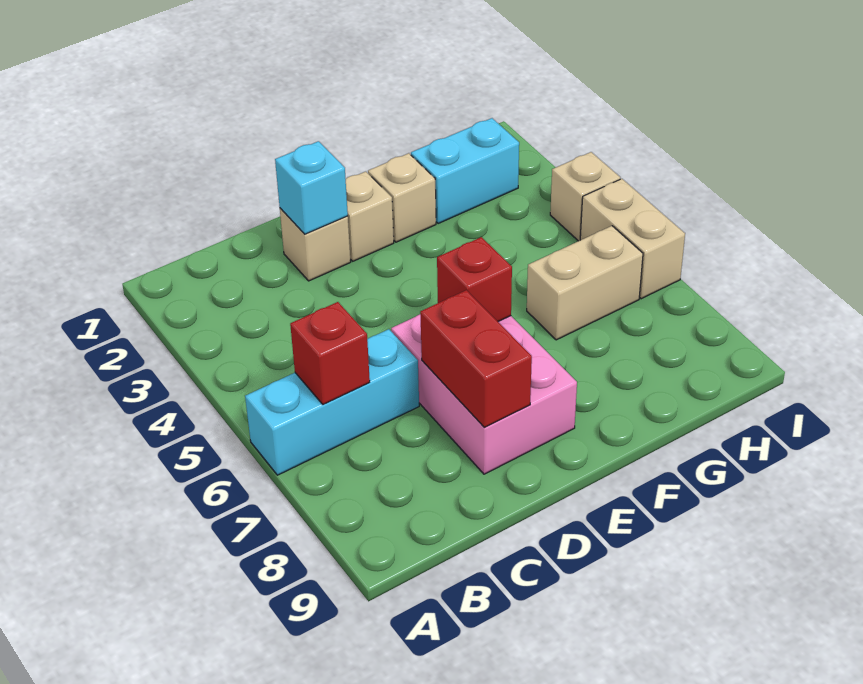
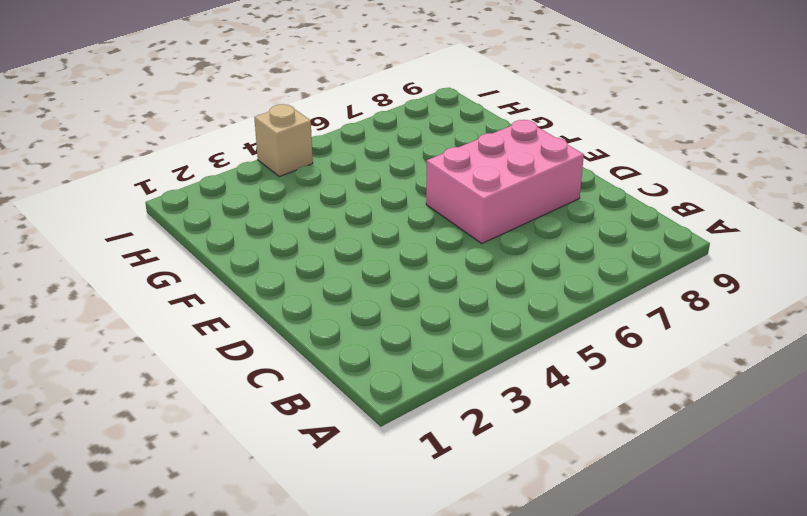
none -> cyan brick A6:C6 level 1
none -> tan brick D2 level 1
none -> tan brick E2 level 1

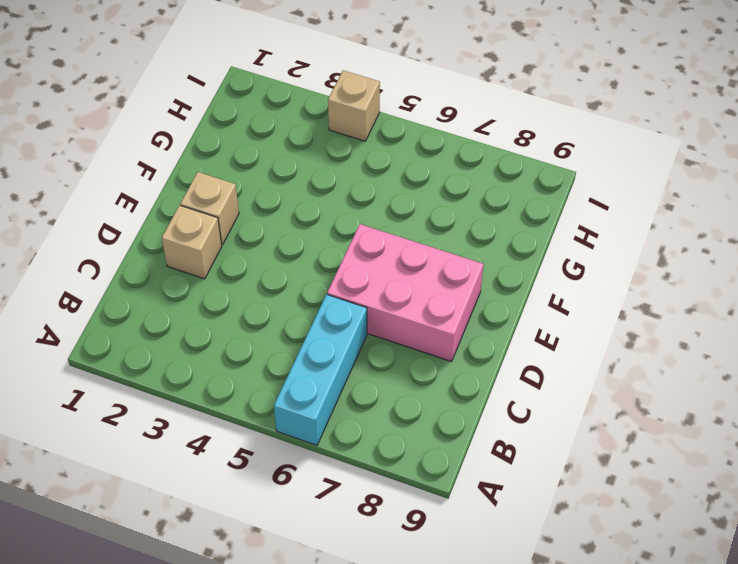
none -> tan brick F2 level 1
none -> cyan brick G2:H2 level 1
none -> tan brick G6:H6 level 1

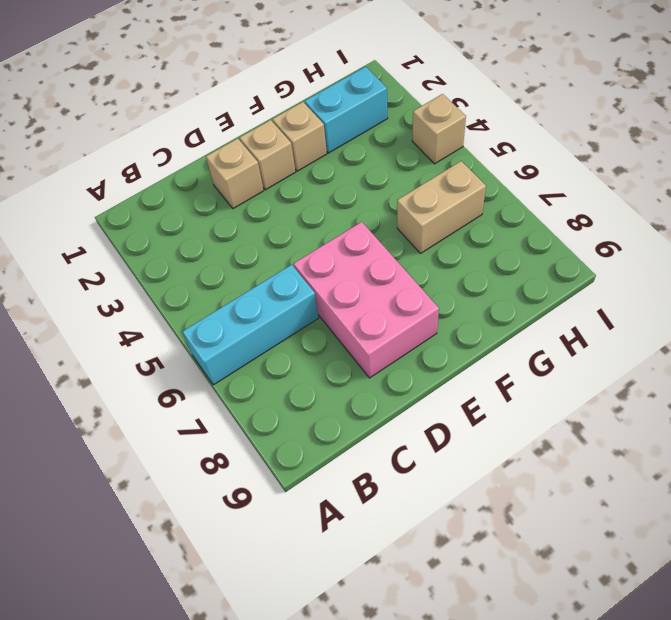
none -> tan brick I5:I6 level 1
none -> red brick B6 level 2
none -> cyan brick D2 level 2

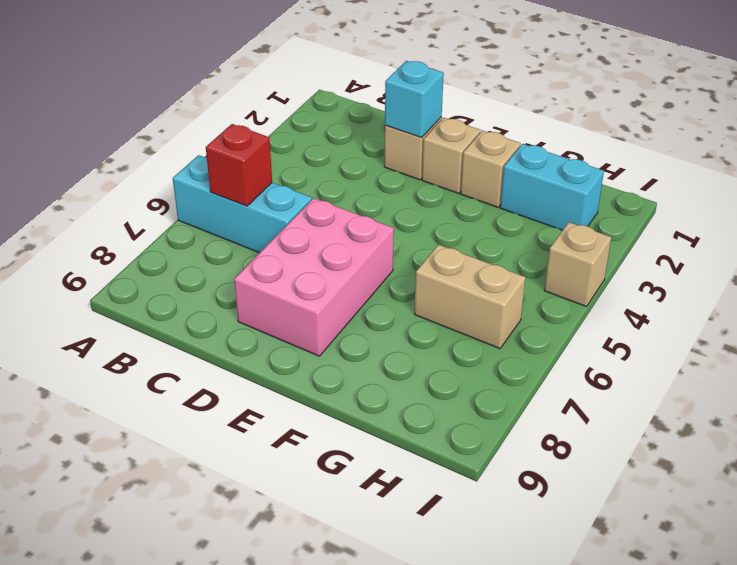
none -> tan brick I5:I6 level 1
none -> red brick D7:D8 level 2
none -> red brick E6 level 2

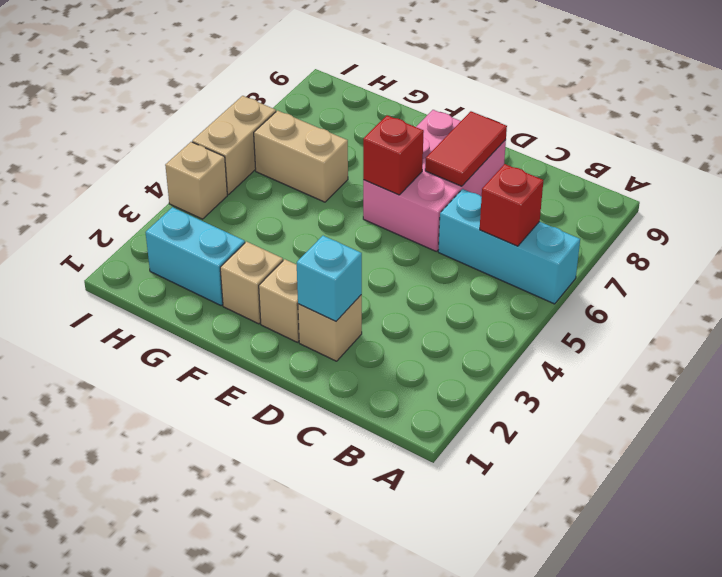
red tile D7:D8 level 2 -> red brick D7:D8 level 2

